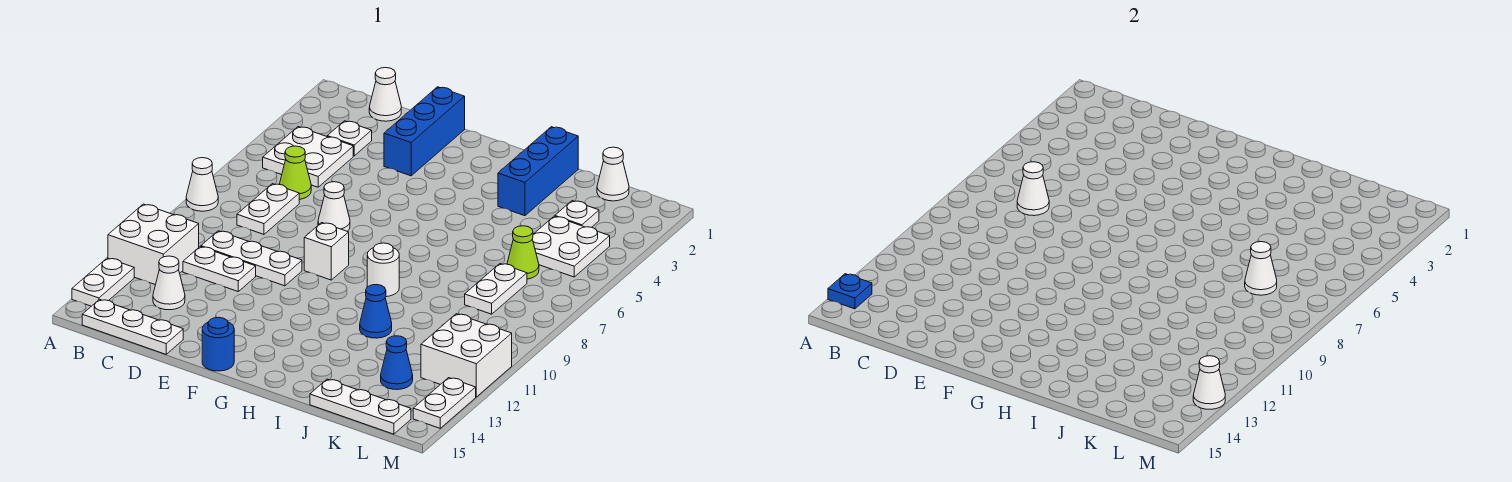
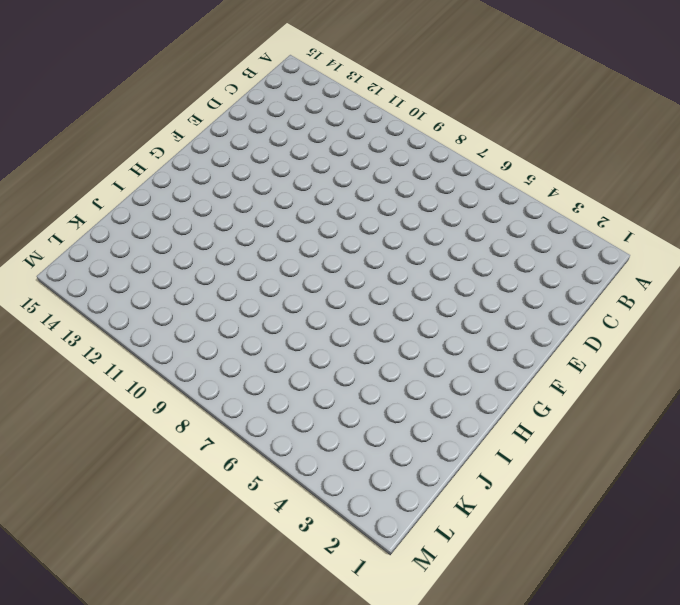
none -> white cone A8 level 1
none -> white brick A11:B12 level 1
none -> white plate A13:A14 level 1
none -> white plate B4:C5 level 1

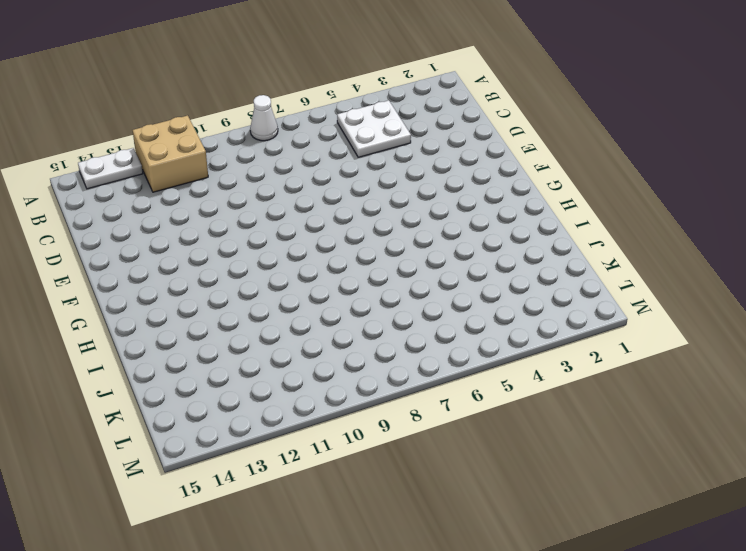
tan brick A11:B12 level 1 -> white brick A11:B12 level 1
none -> white plate B15:D15 level 1
none -> white cone C1 level 1
none -> white plate C3 level 1
none -> lime cone C6 level 1

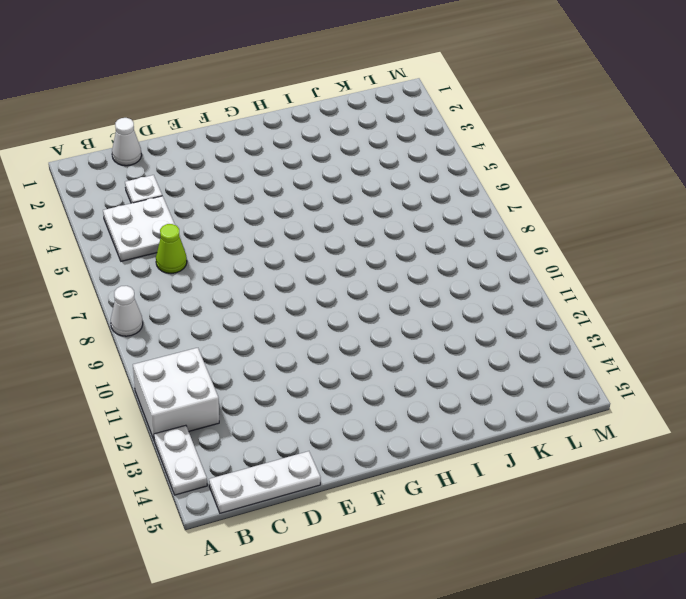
none -> white plate C7:C8 level 1
none -> white plate C10:E10 level 1
none -> white plate C11:D11 level 1
none -> white cone C13 level 1

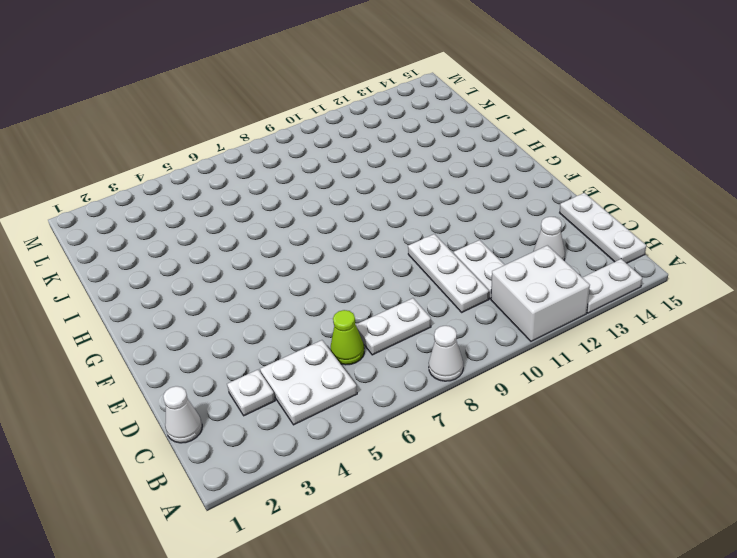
none -> blue brick E1:E3 level 1
none -> white cone E7 level 1
none -> white brick F9 level 1
none -> blue round brick F15 level 1

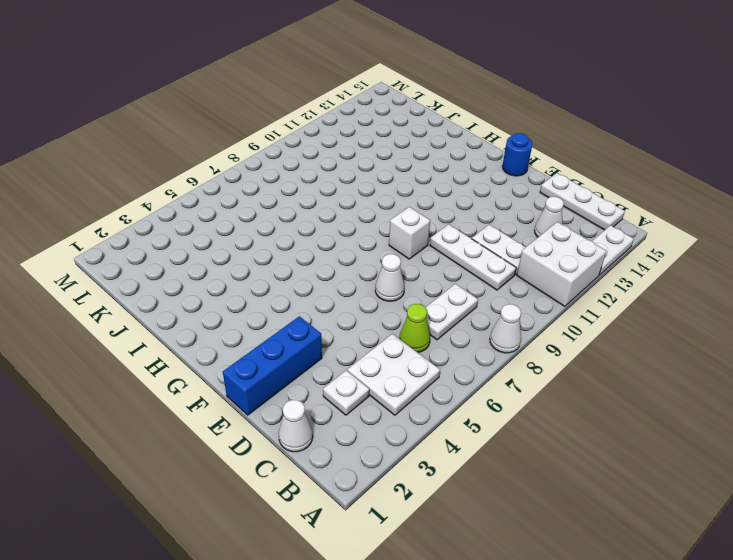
none -> white round brick H9 level 1
none -> blue brick I1:I3 level 1
none -> blue cone I11 level 1
none -> white plate J15:L15 level 1

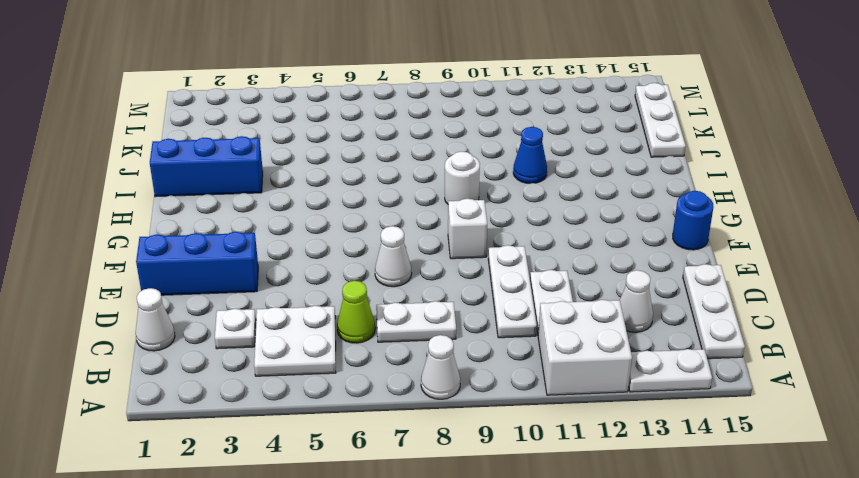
none -> white cone K1 level 1
none -> white plate K3 level 1
none -> white plate K4:L5 level 1
none -> lime cone K6 level 1

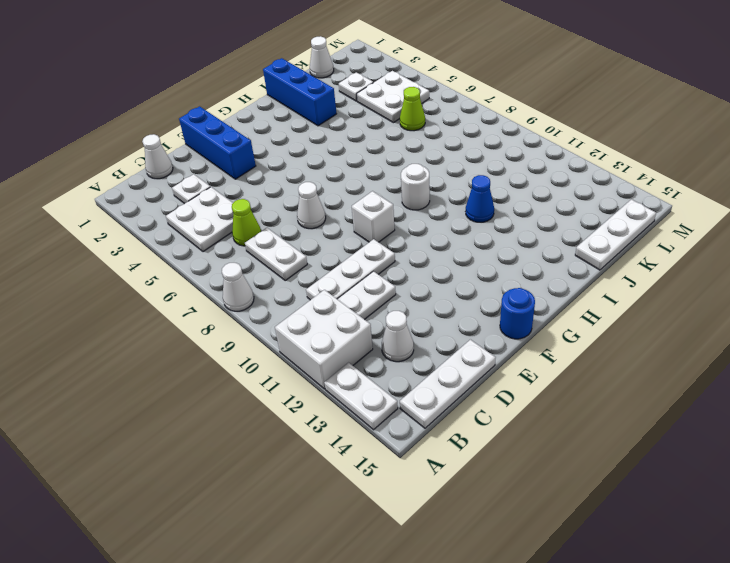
none -> white plate K7:K8 level 1
none -> blue cone K13 level 1
none -> white brick L11:M12 level 1
none -> white plate M13:M14 level 1

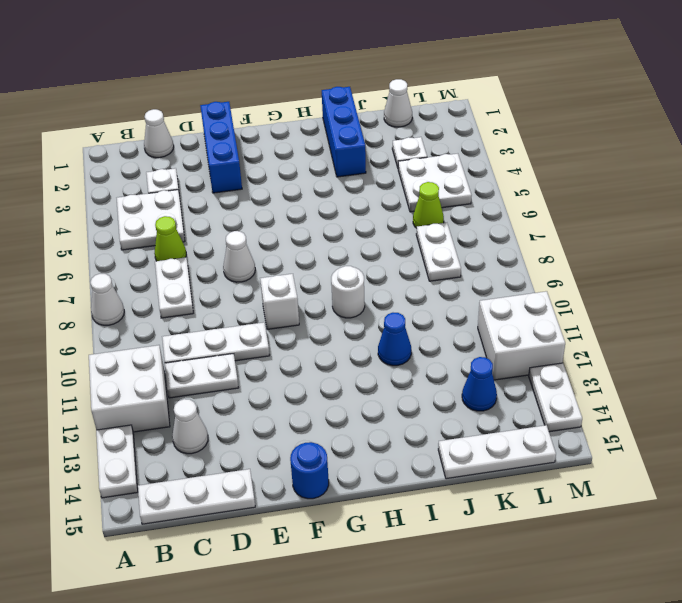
none -> blue plate A14 level 2
none -> white cone C7 level 2
none -> white cone K7 level 2
none -> white cone M13 level 2

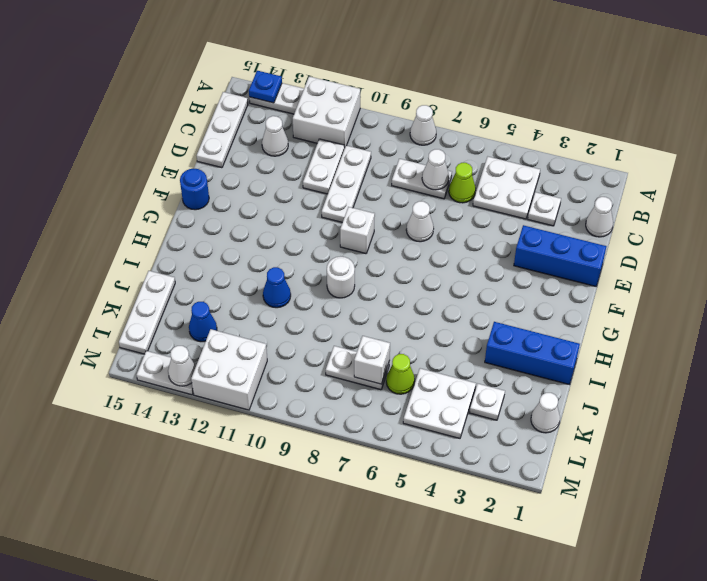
white brick K7 level 2 -> white cone K7 level 2

